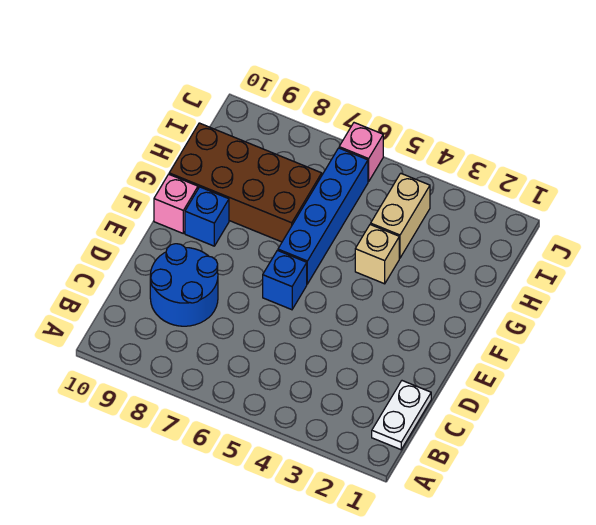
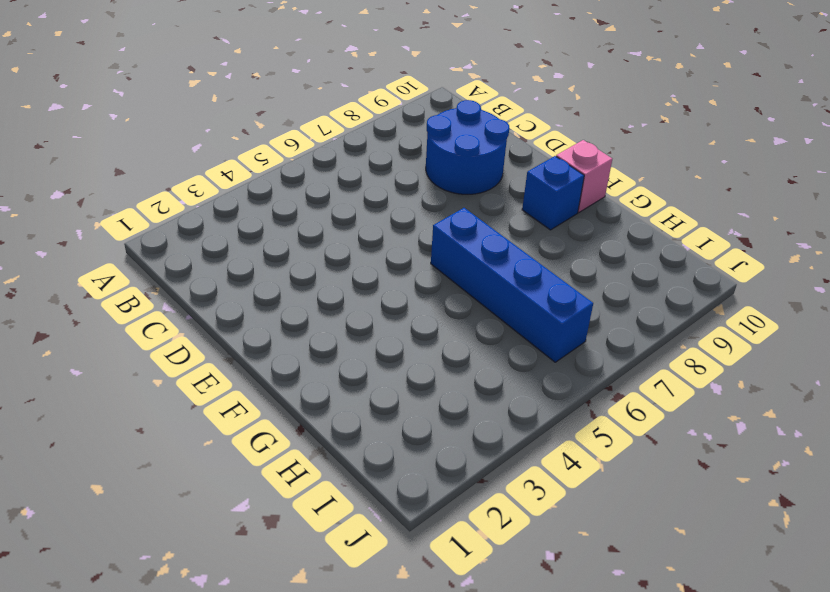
none -> white plate B1:C1 level 1
none -> blue brick E6 level 1

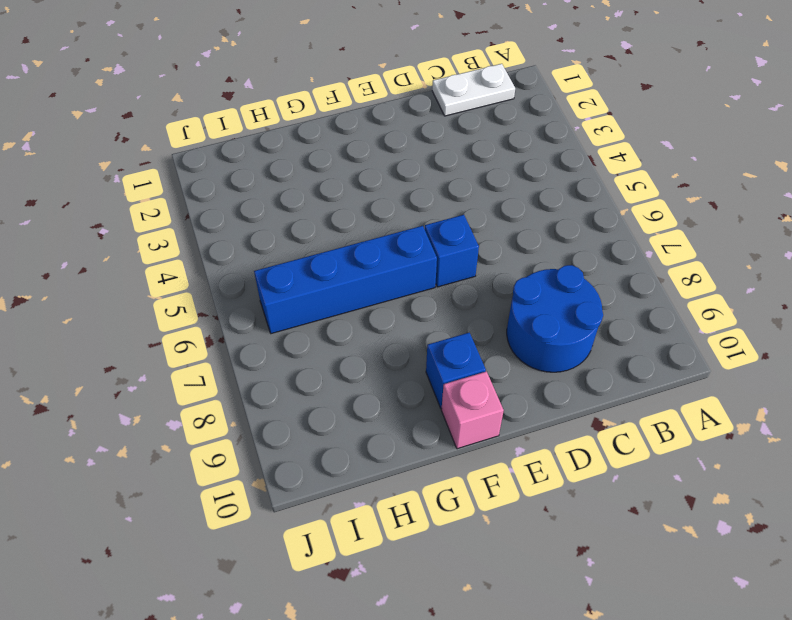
none -> tan brick G4 level 1
none -> brown brick G7:H10 level 1

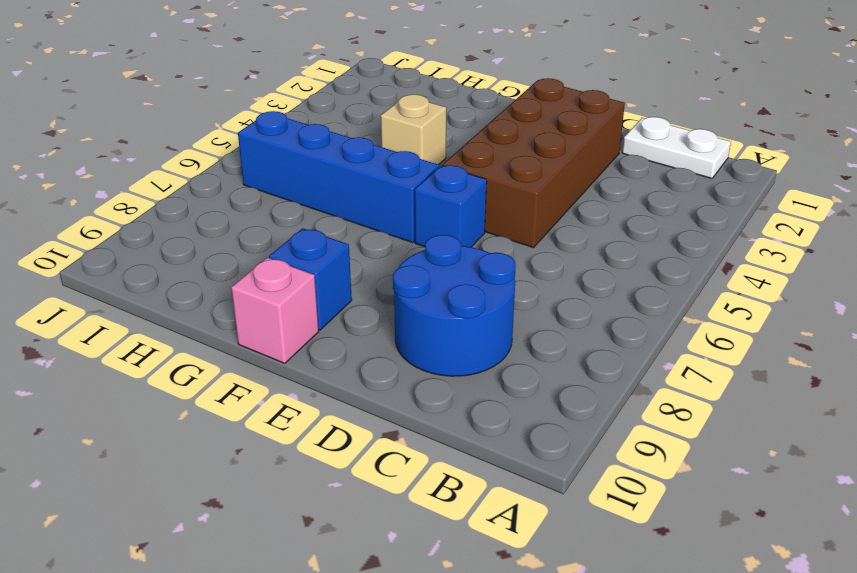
brown brick D2:E5 level 1 -> brown brick G7:H10 level 1
none -> tan brick H4:I4 level 1
none -> pink brick J6 level 1

